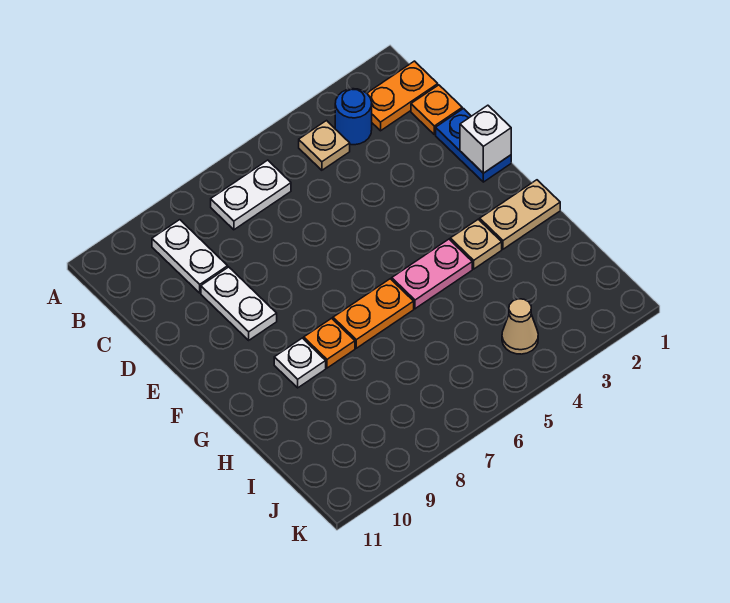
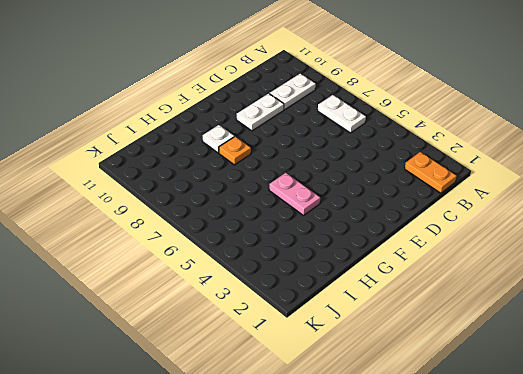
none -> blue round brick B3 level 1
none -> tan plate B4 level 1
none -> orange plate C1 level 1

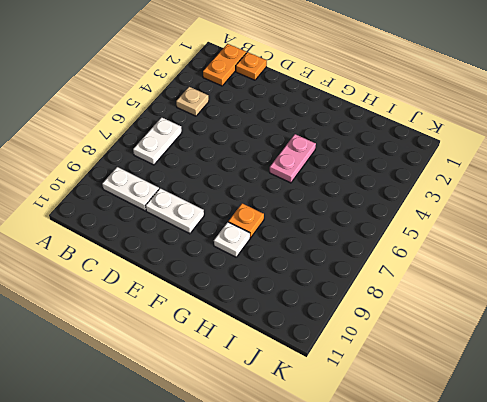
none -> blue round brick B3 level 1
none -> blue plate D1:E1 level 1
none -> tan plate G1:G2 level 1

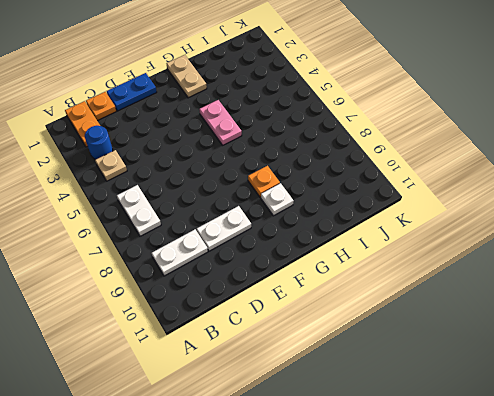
none -> tan plate G3 level 1
none -> orange plate G6:G7 level 1
none -> tan cone J4 level 1

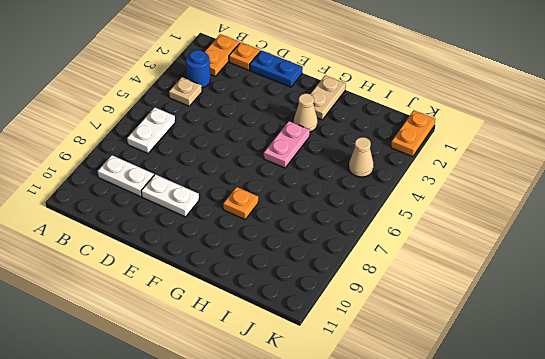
tan cone G3 level 1 -> tan plate G3 level 1
orange plate K1:K2 level 1 -> orange plate G6:G7 level 1
none -> white plate G9 level 1
none -> white brick E1 level 2

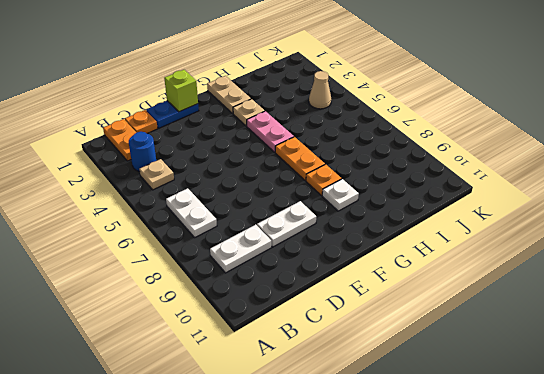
lime brick E1 level 2 -> white brick E1 level 2

